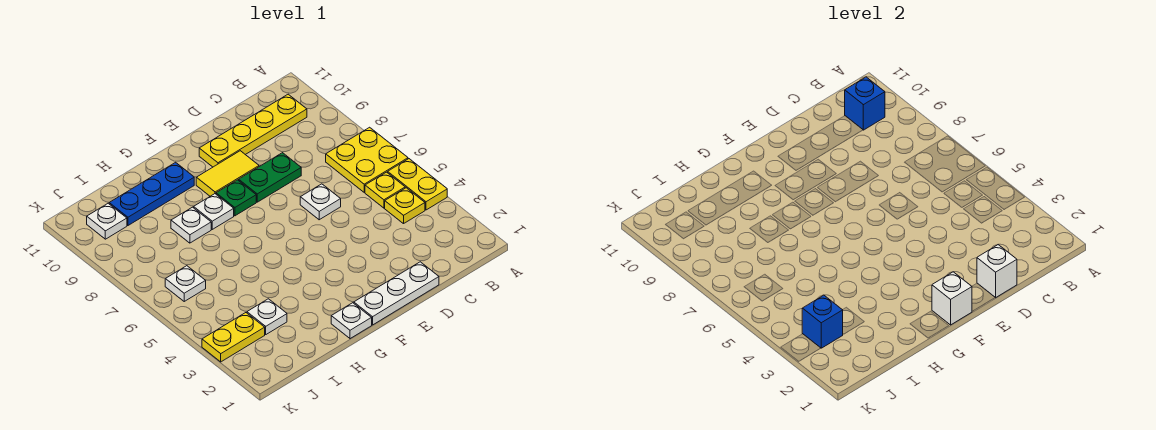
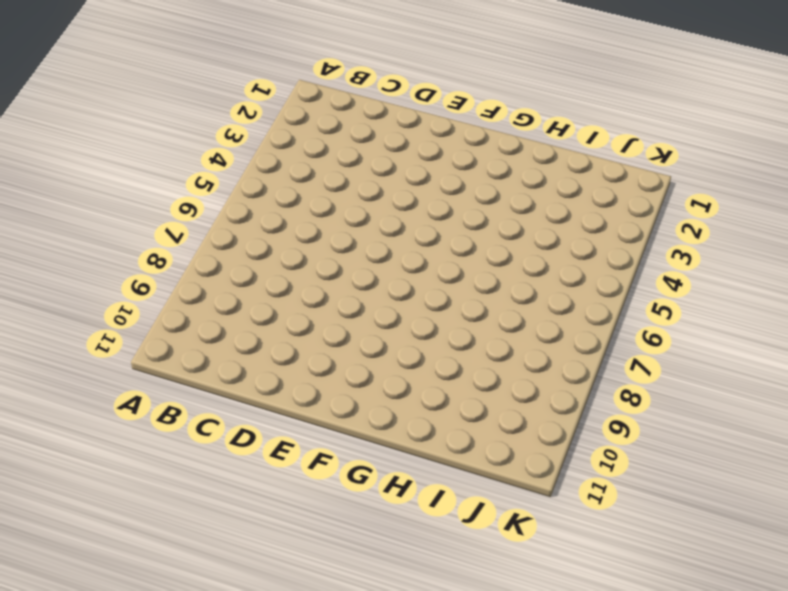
none -> yellow plate A4:A5 level 1
none -> yellow plate A6:B7 level 1
none -> yellow plate B4 level 1

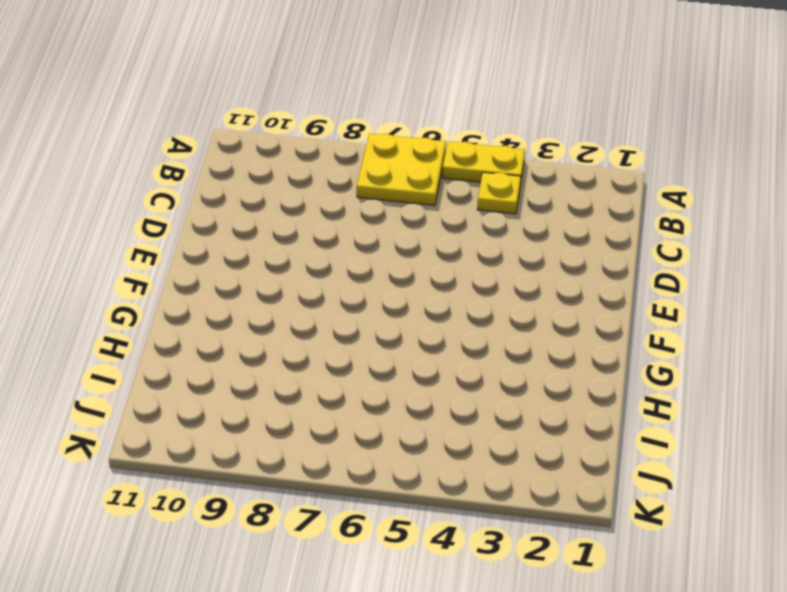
none -> yellow plate B5 level 1
none -> yellow plate B10:E10 level 1
none -> white plate D1:F1 level 1

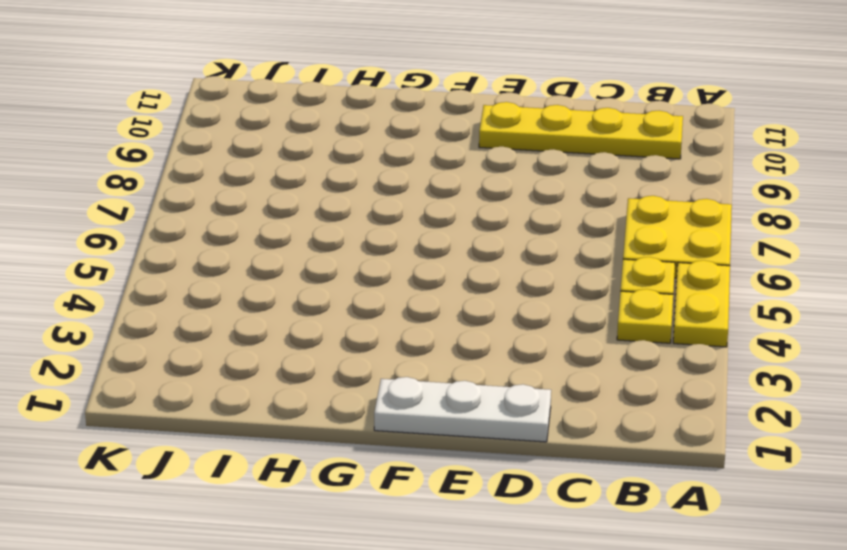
none -> white plate D6 level 1
none -> green plate D8:E8 level 1
none -> yellow tile E9:F9 level 1

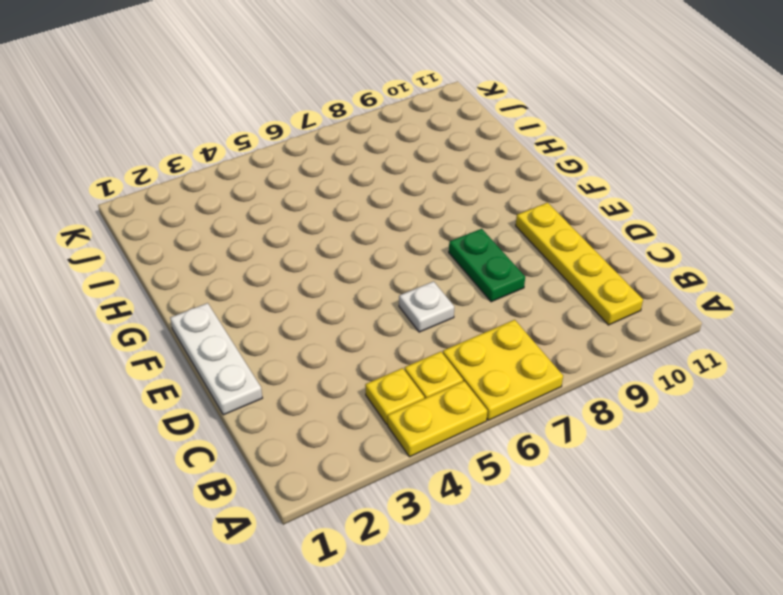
none -> yellow tile E9:F9 level 1
none -> green plate F8 level 1
none -> white plate G1 level 1

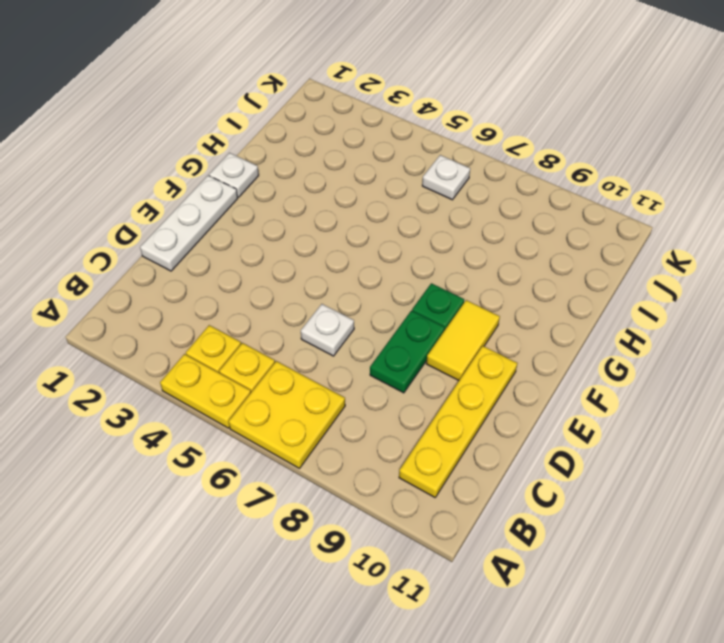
none -> white plate G8 level 1
none -> blue plate G10:I10 level 1
none -> white plate H8 level 1

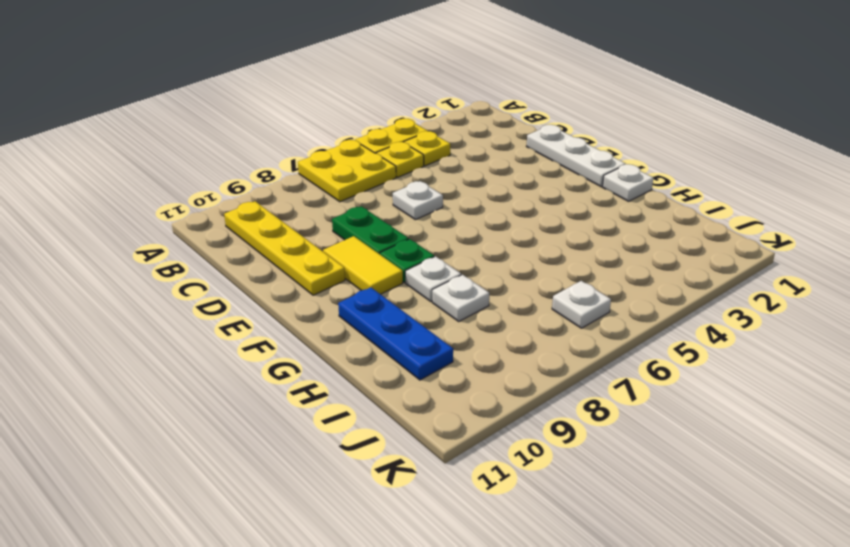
none -> white plate I3 level 1
none -> yellow plate J3:K3 level 1
none -> white plate J10 level 1

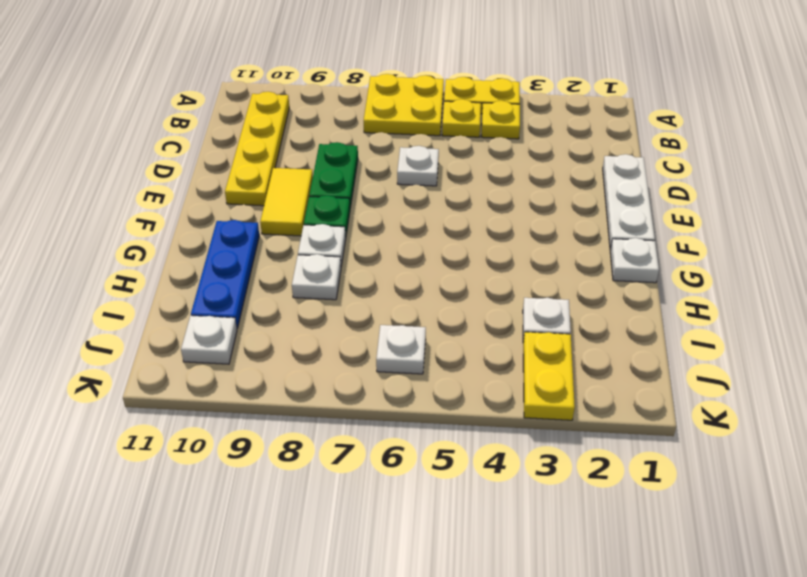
none -> blue brick B10 level 2
none -> white brick D1 level 2
none -> white brick F1 level 2

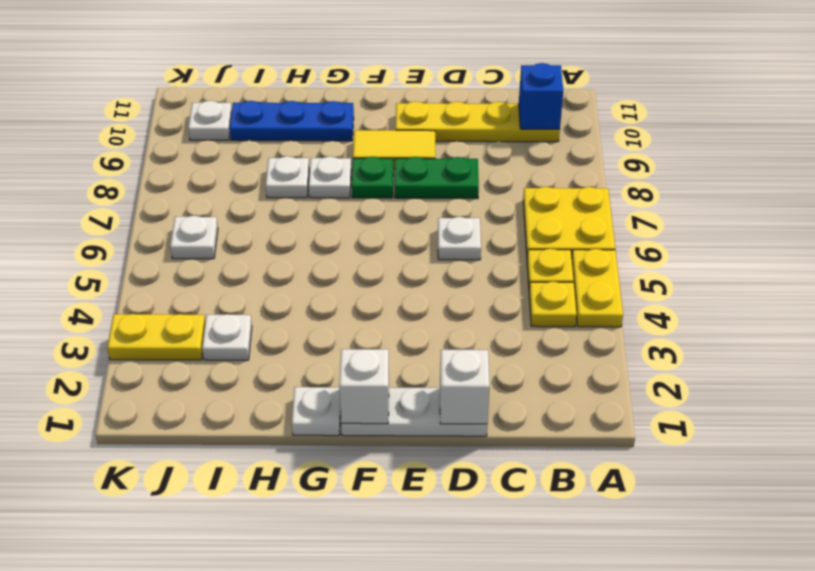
none -> blue brick J3 level 2

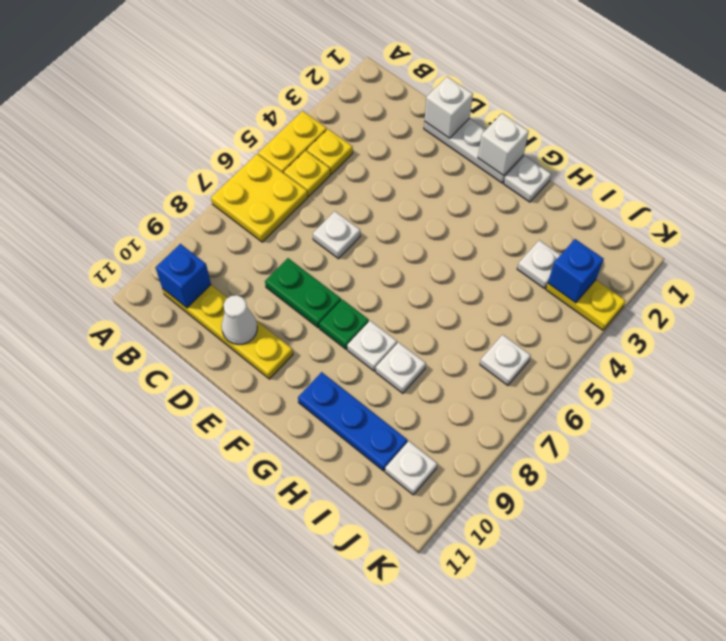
white cone D10 level 2 -> none
none -> yellow tile E9:F9 level 1

